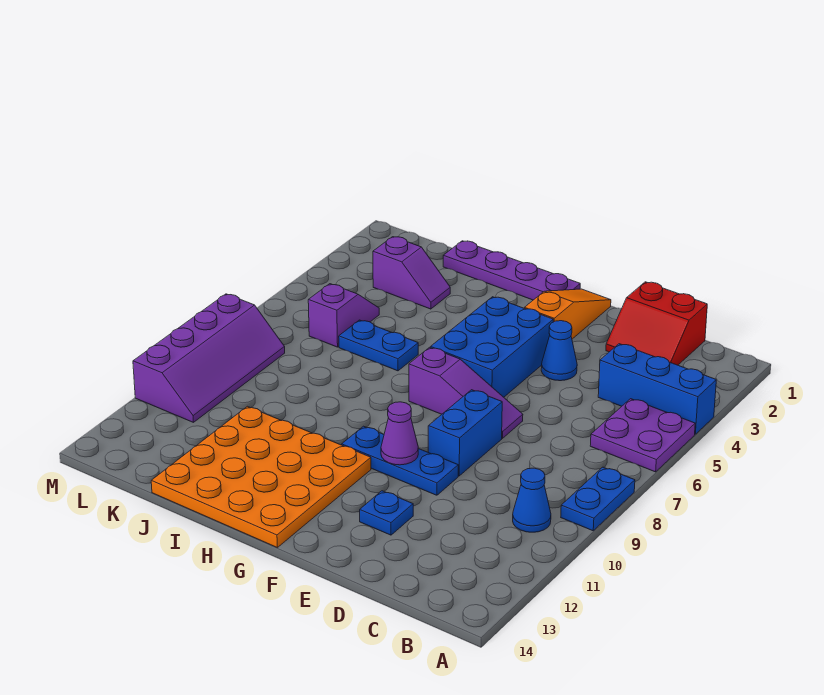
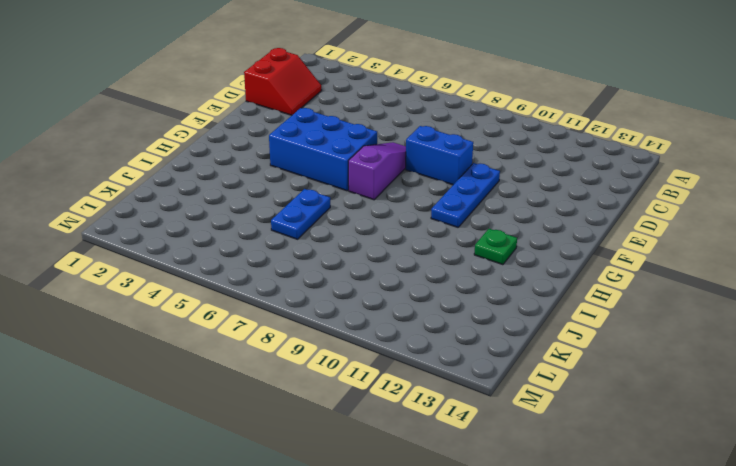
green plate H12 level 1 -> orange plate G11:J14 level 1
none -> blue brick A4:C4 level 1
none -> purple plate A5:B6 level 1
none -> blue plate A8:A9 level 1

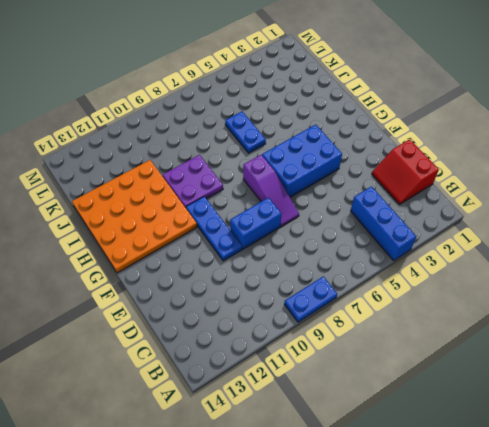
purple plate H9:I10 level 1 -> purple plate A5:B6 level 1
none -> blue cone B10 level 1
none -> blue cone E4 level 1
none -> blue plate E12 level 1

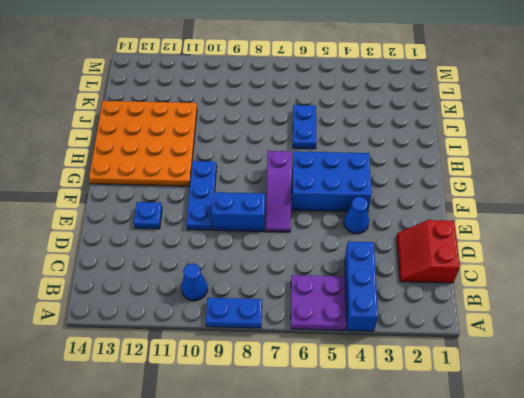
none -> orange slope F1:F3 level 1 top 3
none -> purple plate G1:J1 level 1
none -> purple slope J3:K3 level 1 top K

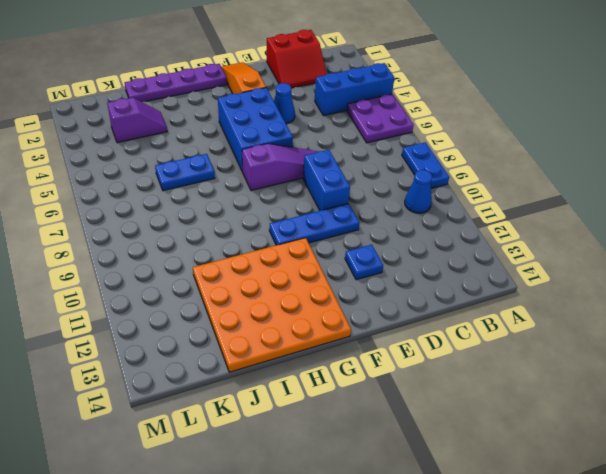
none -> purple slope K5:K6 level 1 top 6
none -> purple slope L8:M11 level 1 top M
none -> purple cone F10 level 2

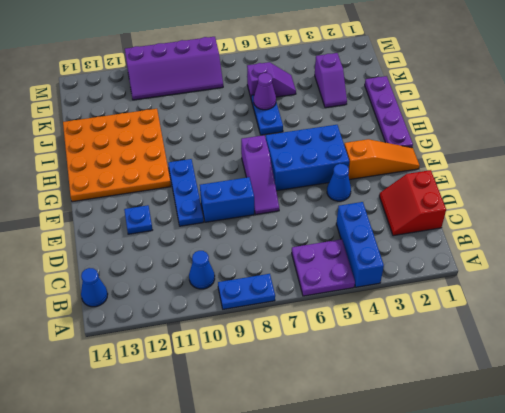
blue cone B14 level 1 -> none
purple cone J6 level 2 -> purple cone F10 level 2

